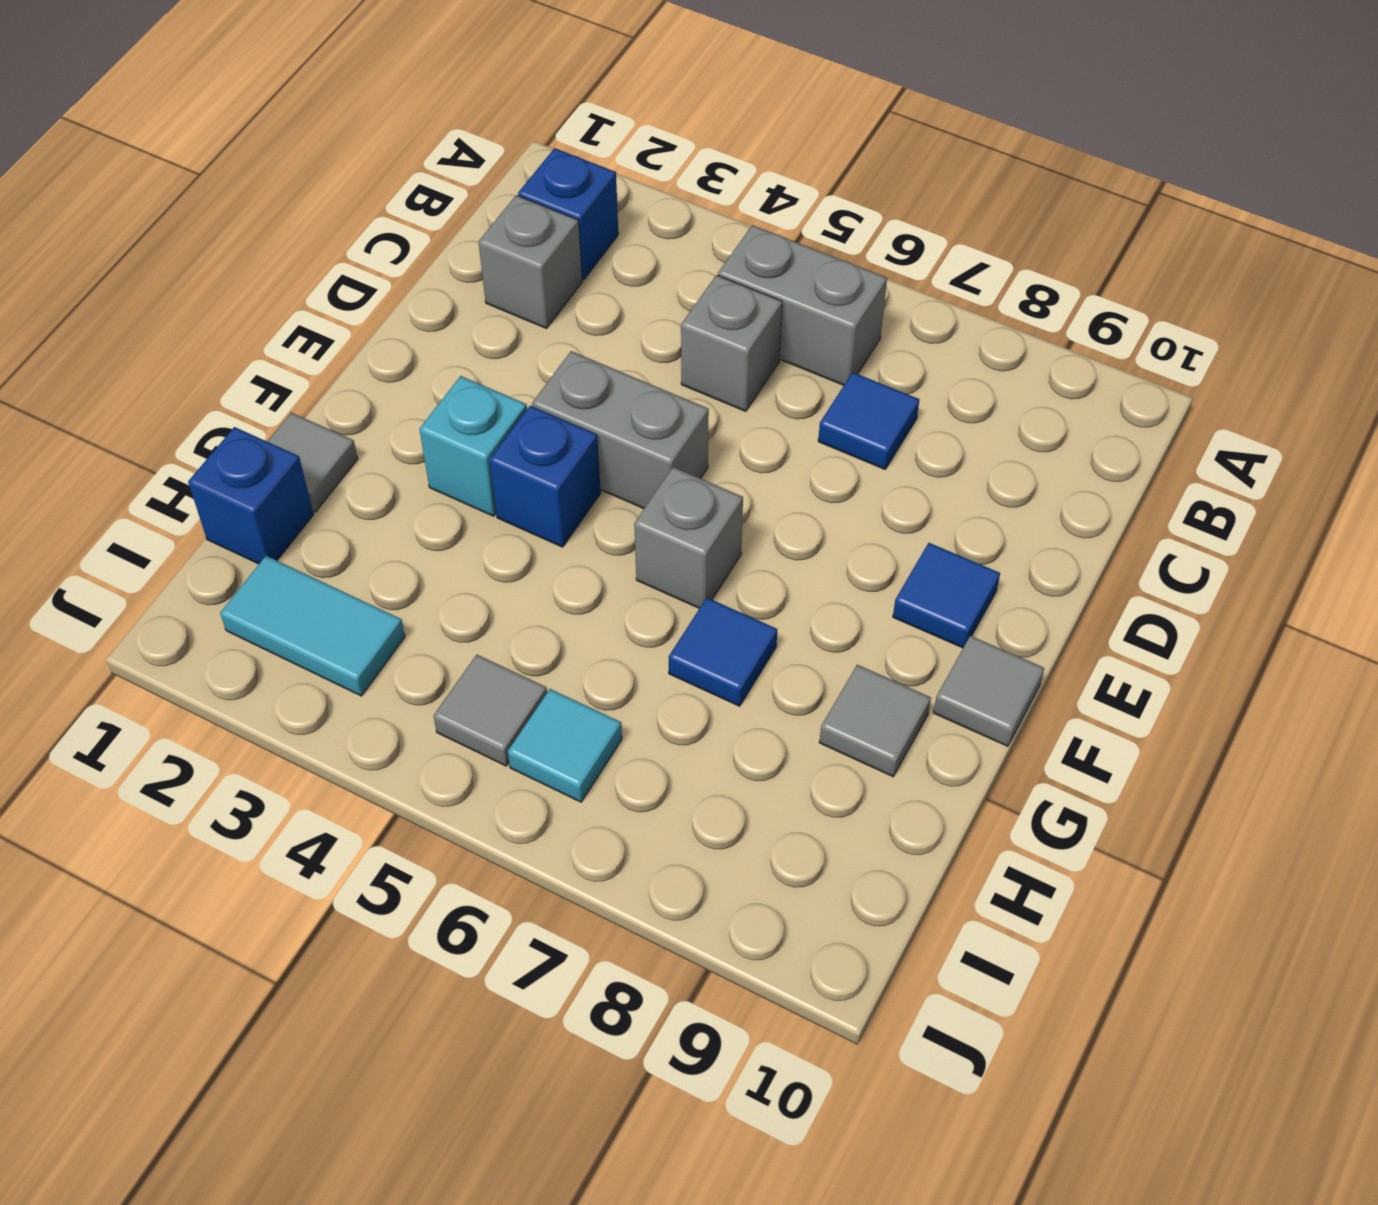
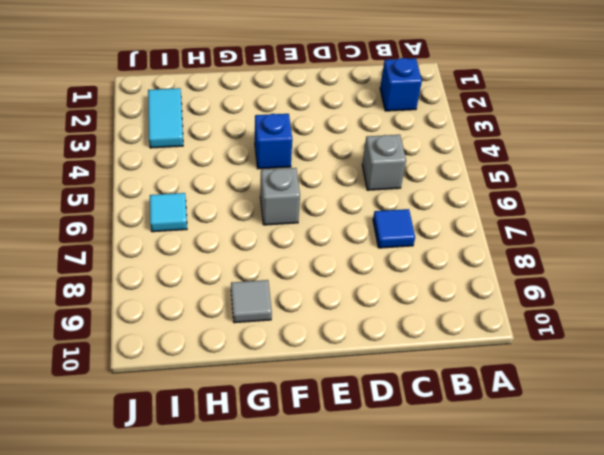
none -> grey brick B5:B6 level 1
none -> grey brick C2 level 1
none -> grey brick E4:E5 level 1

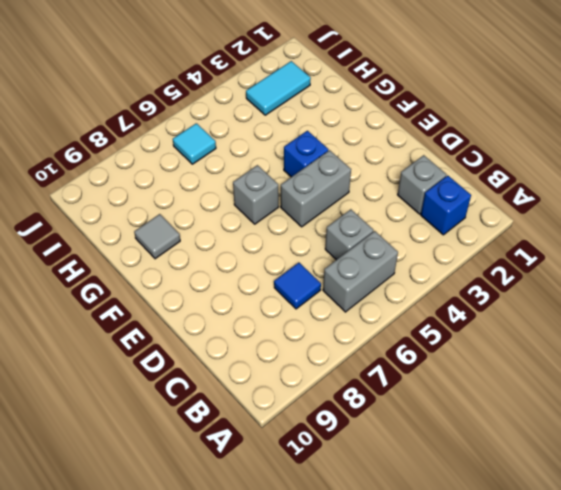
none -> blue tile E9 level 1
none -> cyan brick F3 level 1
none -> grey tile F10 level 1

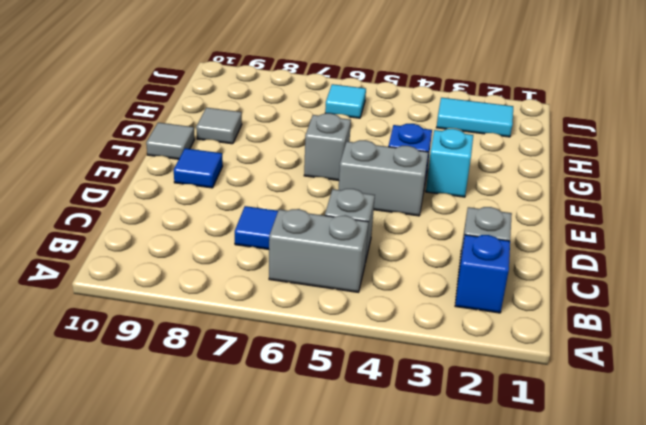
none -> grey tile G1 level 1
none -> blue tile G7 level 1
none -> blue brick H1 level 1

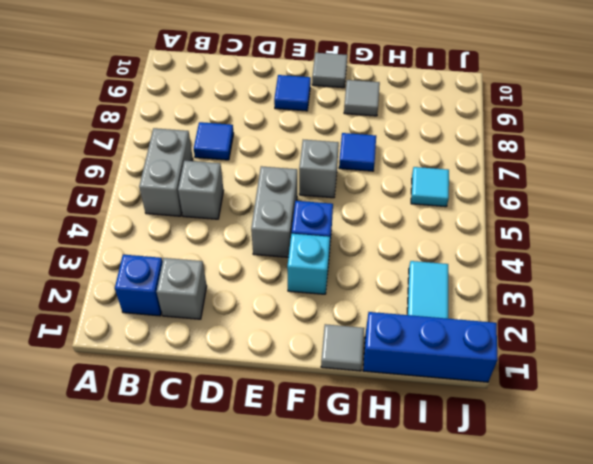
blue brick H1:J1 level 1 -> blue brick H1 level 1
none -> grey tile I5 level 1

